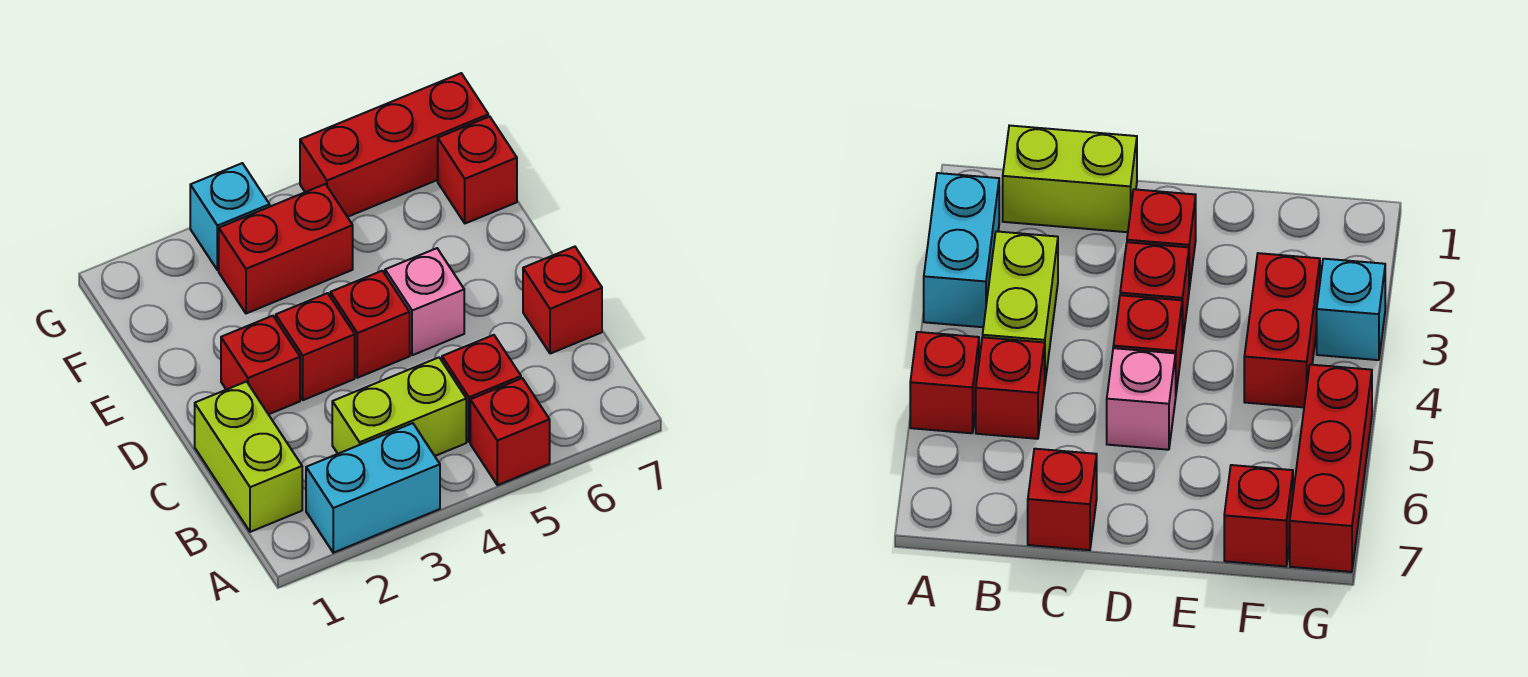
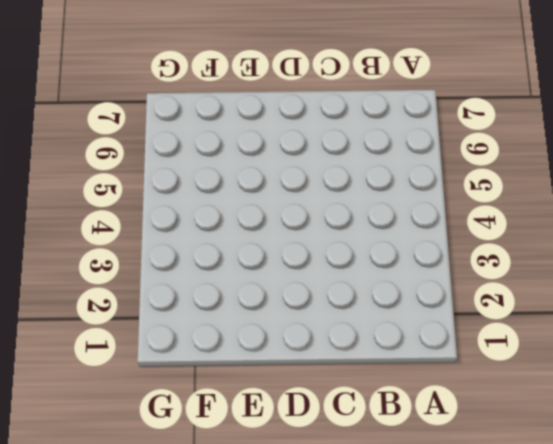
none -> cyan brick A2:A3 level 1
none -> red brick A5 level 1
none -> lime brick B1:C1 level 1

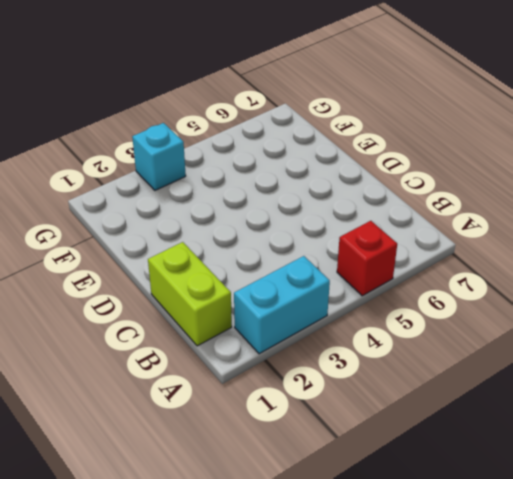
none -> lime brick B3:B4 level 1
none -> red brick B5 level 1
none -> red brick C7 level 1

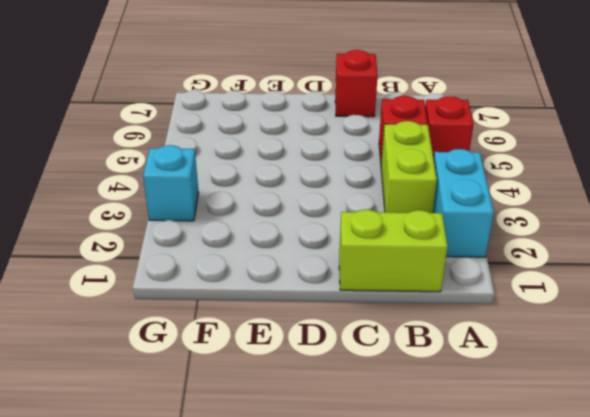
none -> red brick D2 level 1
none -> red brick D3 level 1
none -> red brick D4 level 1

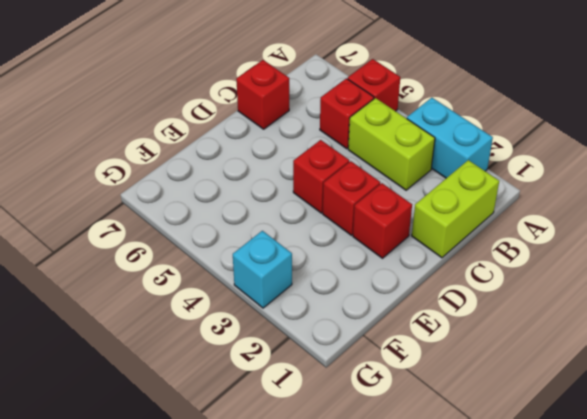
none -> pink brick D5 level 1
none -> red brick F3:F4 level 1
none -> red brick F7 level 1

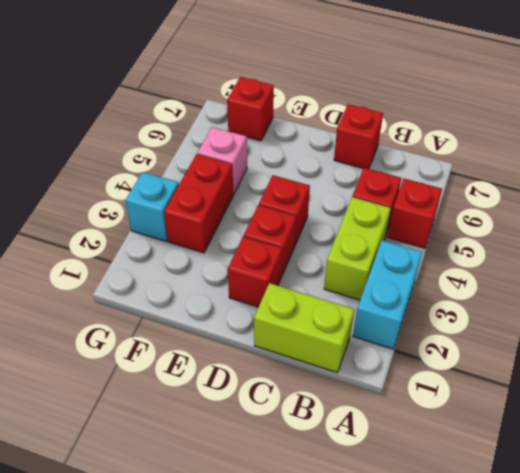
pink brick F5 level 1 -> pink brick D5 level 1
none -> red brick G5:G7 level 1

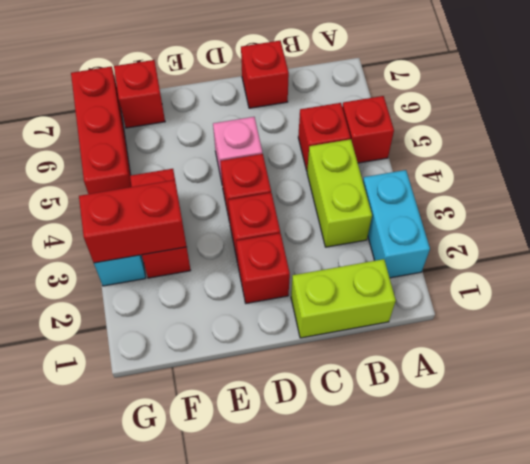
red brick F3:G3 level 2 -> none

